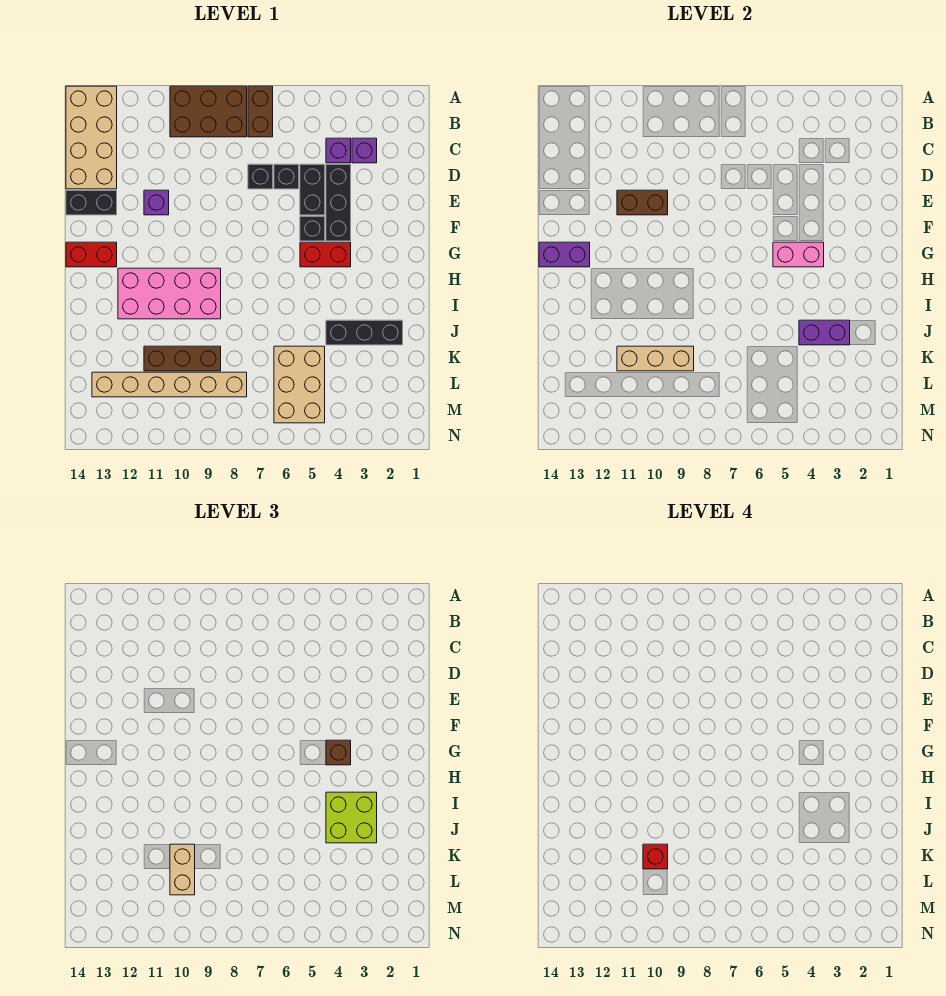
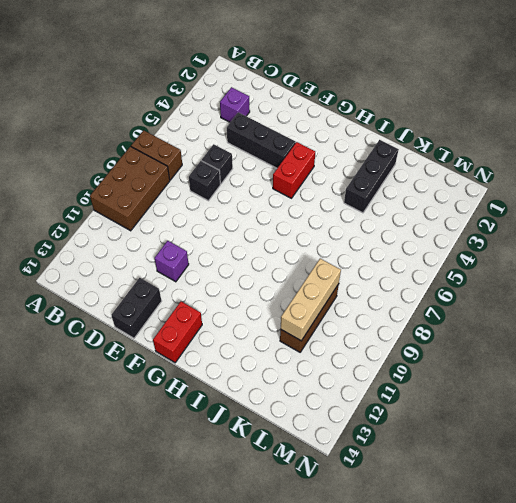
none -> tan brick A13:D14 level 1
none -> purple brick C4 level 1
none -> black brick D5:E5 level 1

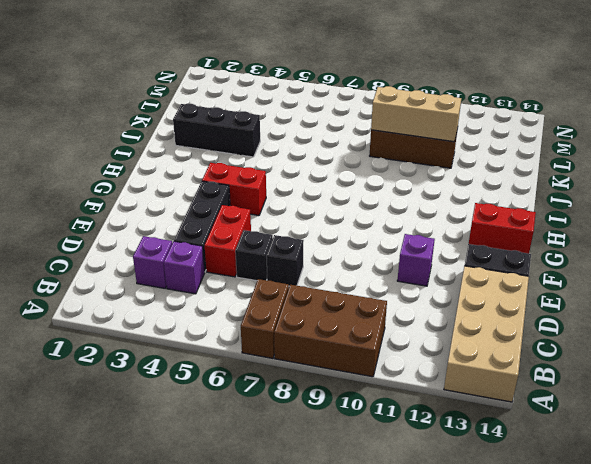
red brick D5:E5 level 1 -> black brick D5:E5 level 1
none -> black brick F5 level 1
none -> pink brick H9:I12 level 1
none -> tan brick K5:M6 level 1

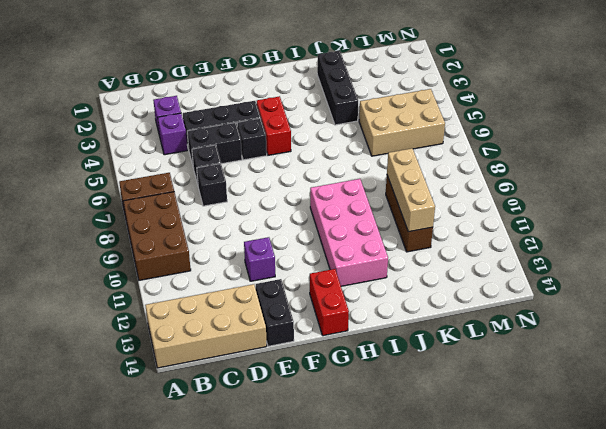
none -> tan brick L8:L13 level 1
none -> brown brick E10:E11 level 2
none -> pink brick G4:G5 level 2

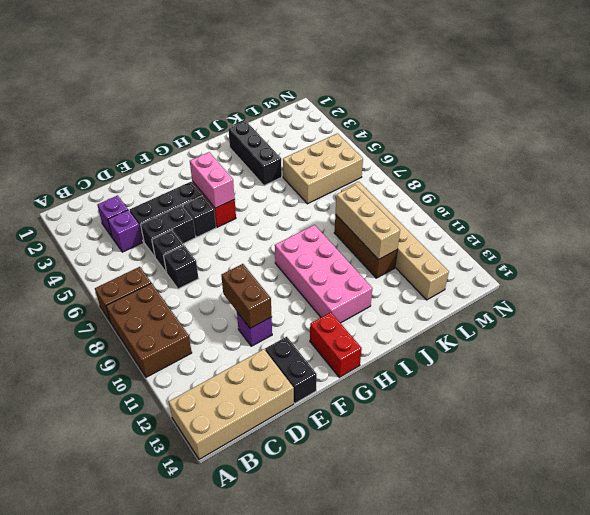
none -> purple brick G13:G14 level 2
none -> purple brick J3:J4 level 2
none -> brown brick G4 level 3

